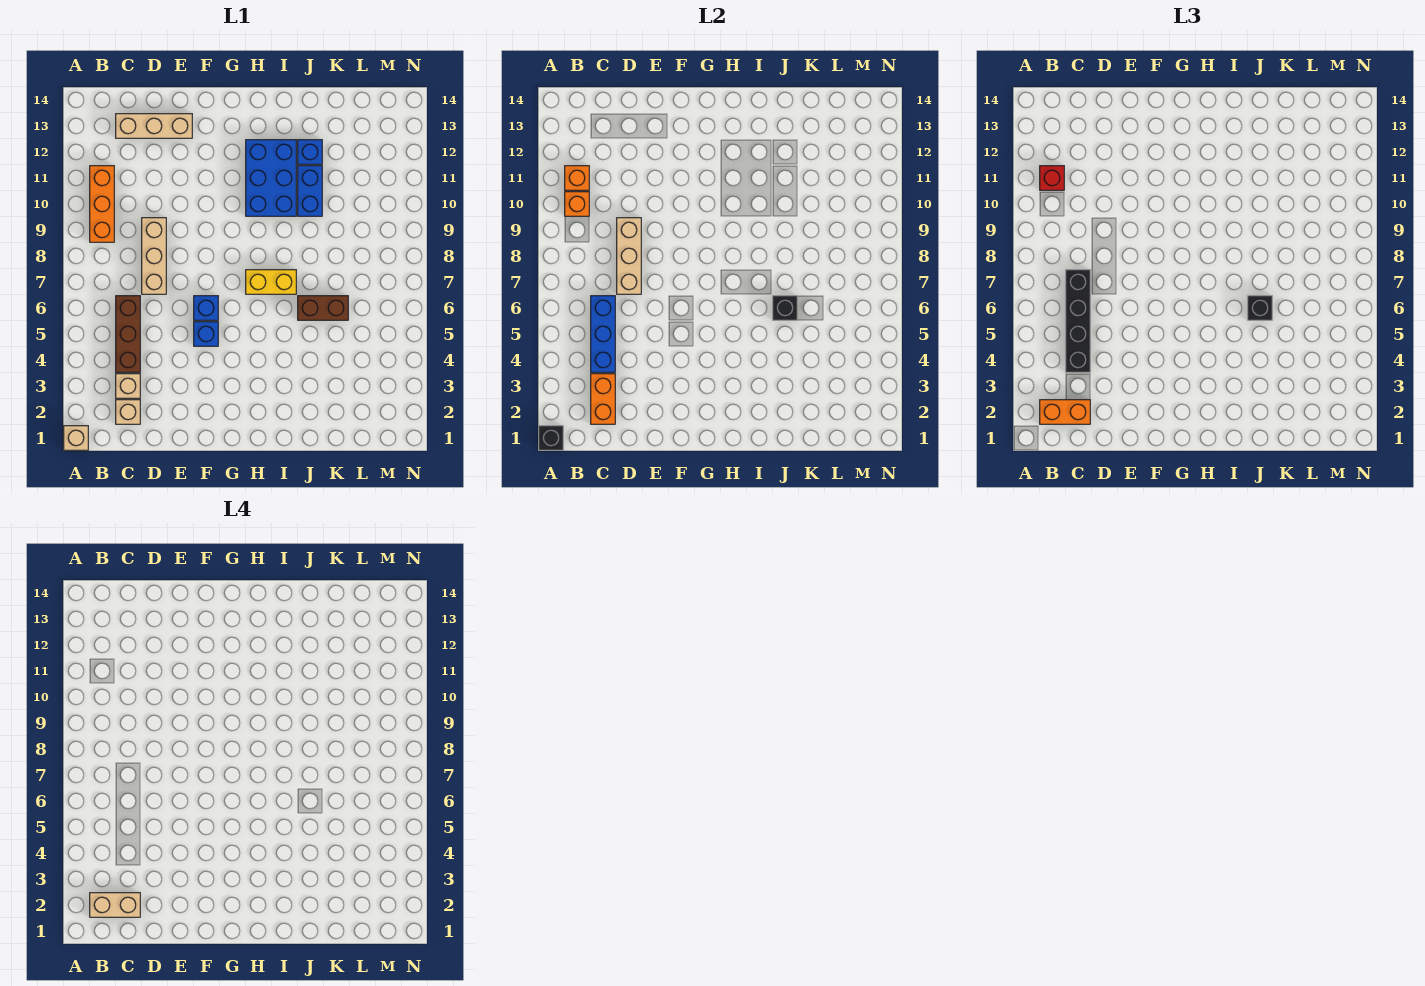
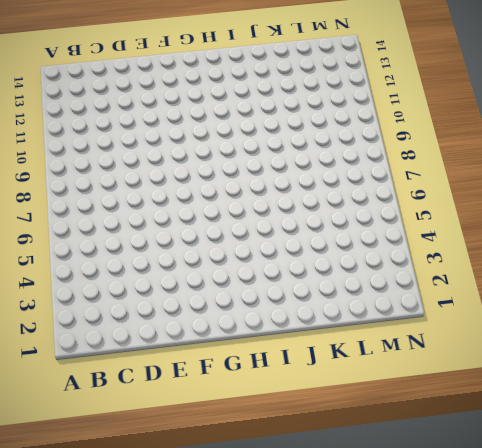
none -> tan brick A1 level 1
none -> orange brick B9:B11 level 1
none -> tan brick C2 level 1

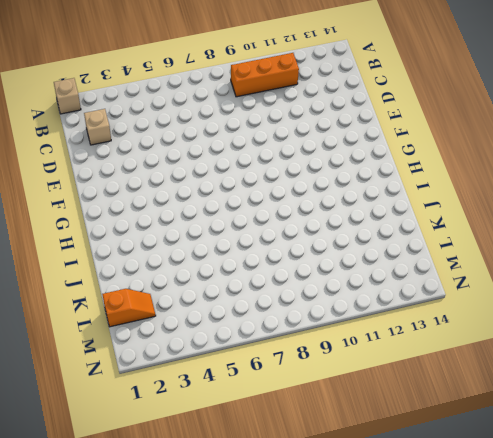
orange slope L1:L2 level 1 top 1 -> none
none -> tan brick C3 level 1
none -> brown brick C4:C6 level 1
none -> tan brick C13:E13 level 1

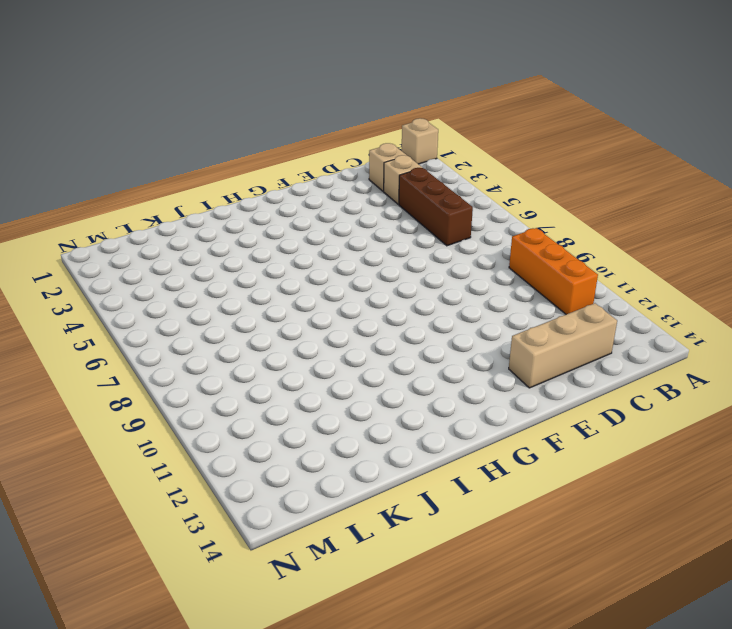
none -> tan brick D7:D9 level 1
none -> blue brick F5 level 1
none -> blue brick F6 level 1

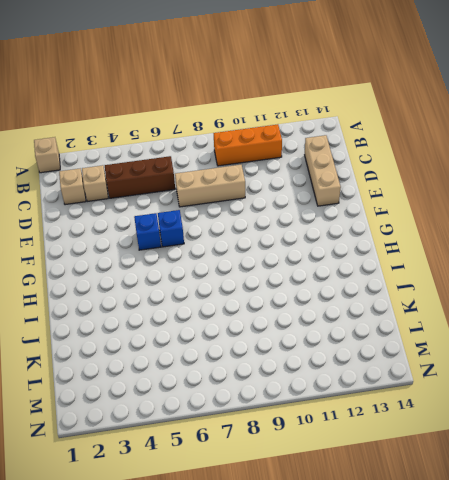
none -> yellow brick H7:I7 level 1
none -> blue brick H10:I12 level 1
none -> brown brick J6:K6 level 1

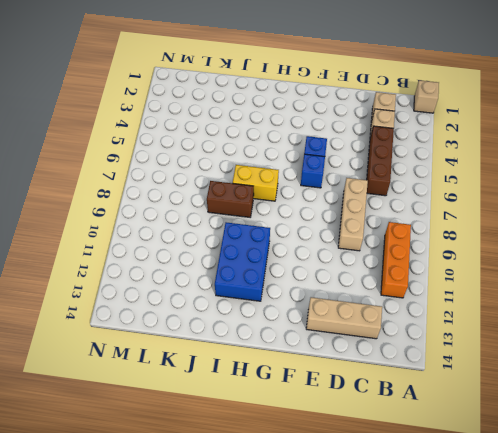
brown brick I8:J8 level 1 -> brown brick J6:K6 level 1
none -> blue brick J10:J11 level 1
none -> blue brick J12 level 1
none -> black brick A1 level 2

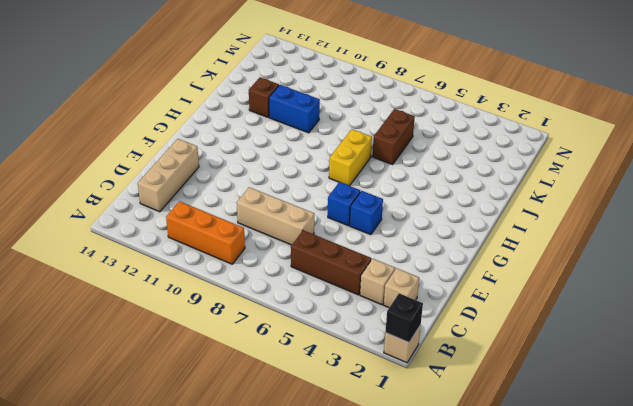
brown brick J12 level 1 -> blue brick J12 level 1
none -> blue brick H10:I12 level 1
none -> orange brick B10 level 2
none -> orange brick B11 level 2

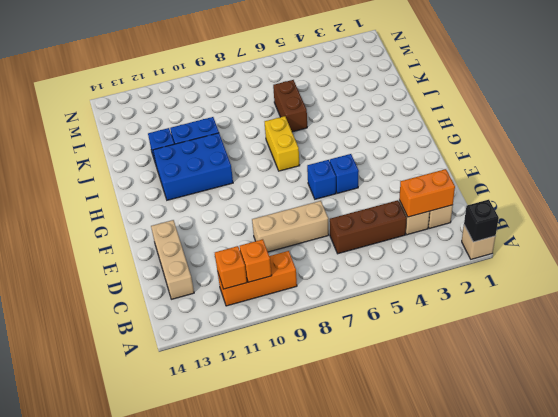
none -> blue brick C4:C6 level 2
none -> tan brick D7:D9 level 2
none -> black brick J6 level 2

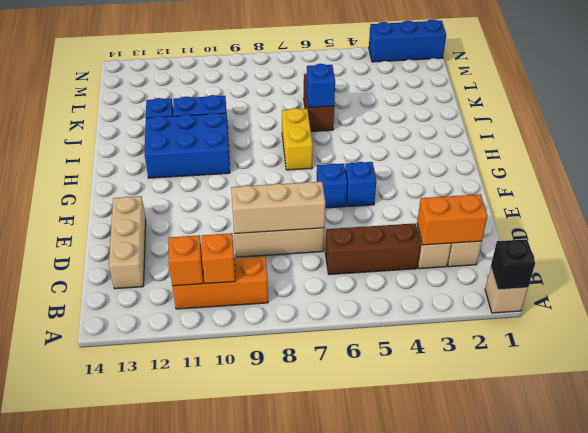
blue brick J6 level 2 -> black brick J6 level 2
blue brick N1:N3 level 1 -> blue brick C4:C6 level 2
none -> orange brick B2:C2 level 3
none -> red brick B11 level 3
none -> black brick C4:C7 level 3

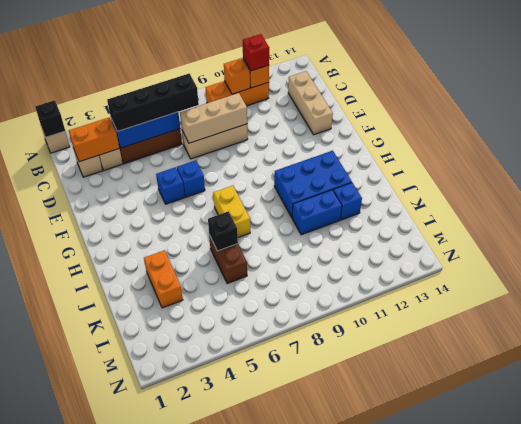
orange brick J3:K3 level 1 -> orange brick B2:C2 level 3
none -> black brick J6 level 3
none -> tan brick B2:C2 level 4

